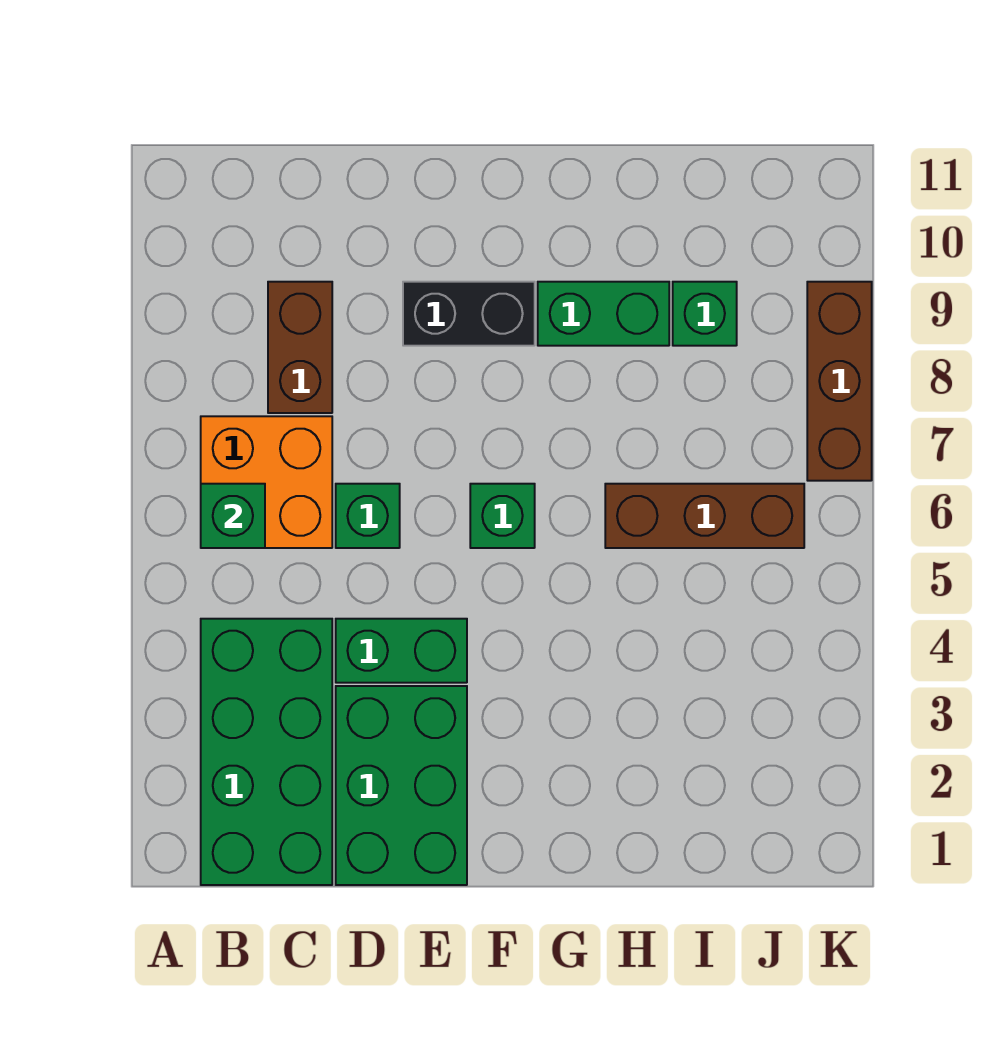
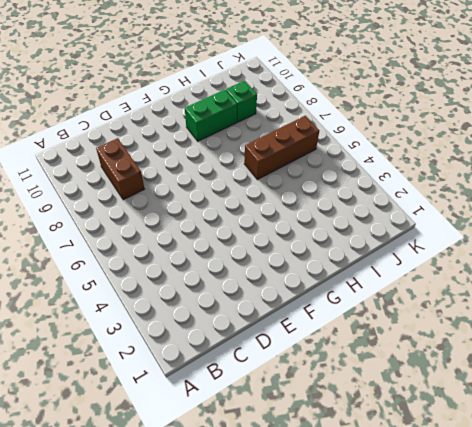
none -> green brick B1:C4 level 1
none -> orange brick B6:C7 level 1
none -> green brick D1:E3 level 1

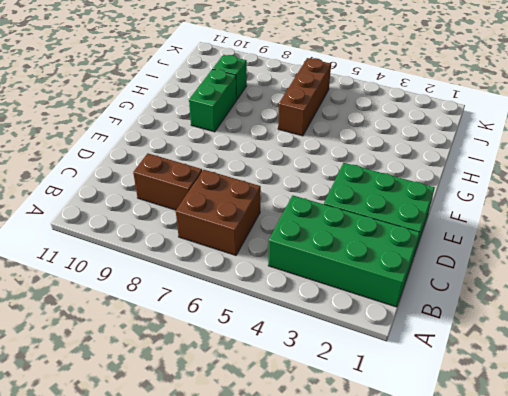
brown brick B6:C7 level 1 -> orange brick B6:C7 level 1
none -> green brick D4:E4 level 1
none -> green brick D6 level 1
none -> black brick E9:F9 level 1

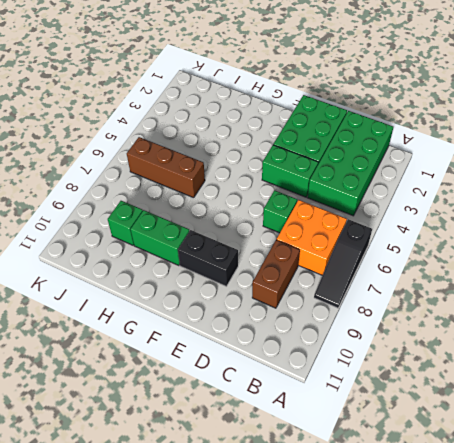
black slope A6:A8 level 1 top 6 -> none
none -> green brick F6 level 1
none -> brown brick K7:K9 level 1
none -> green brick B6 level 2

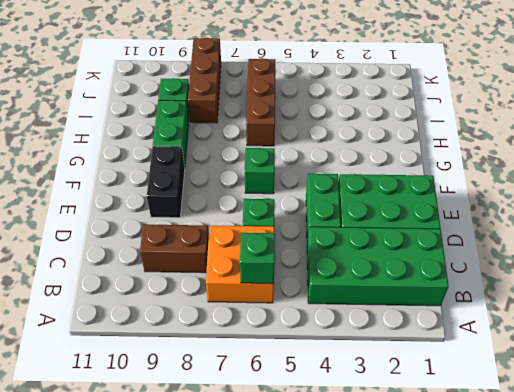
brown brick I8:K8 level 1 -> brown brick K7:K9 level 1

